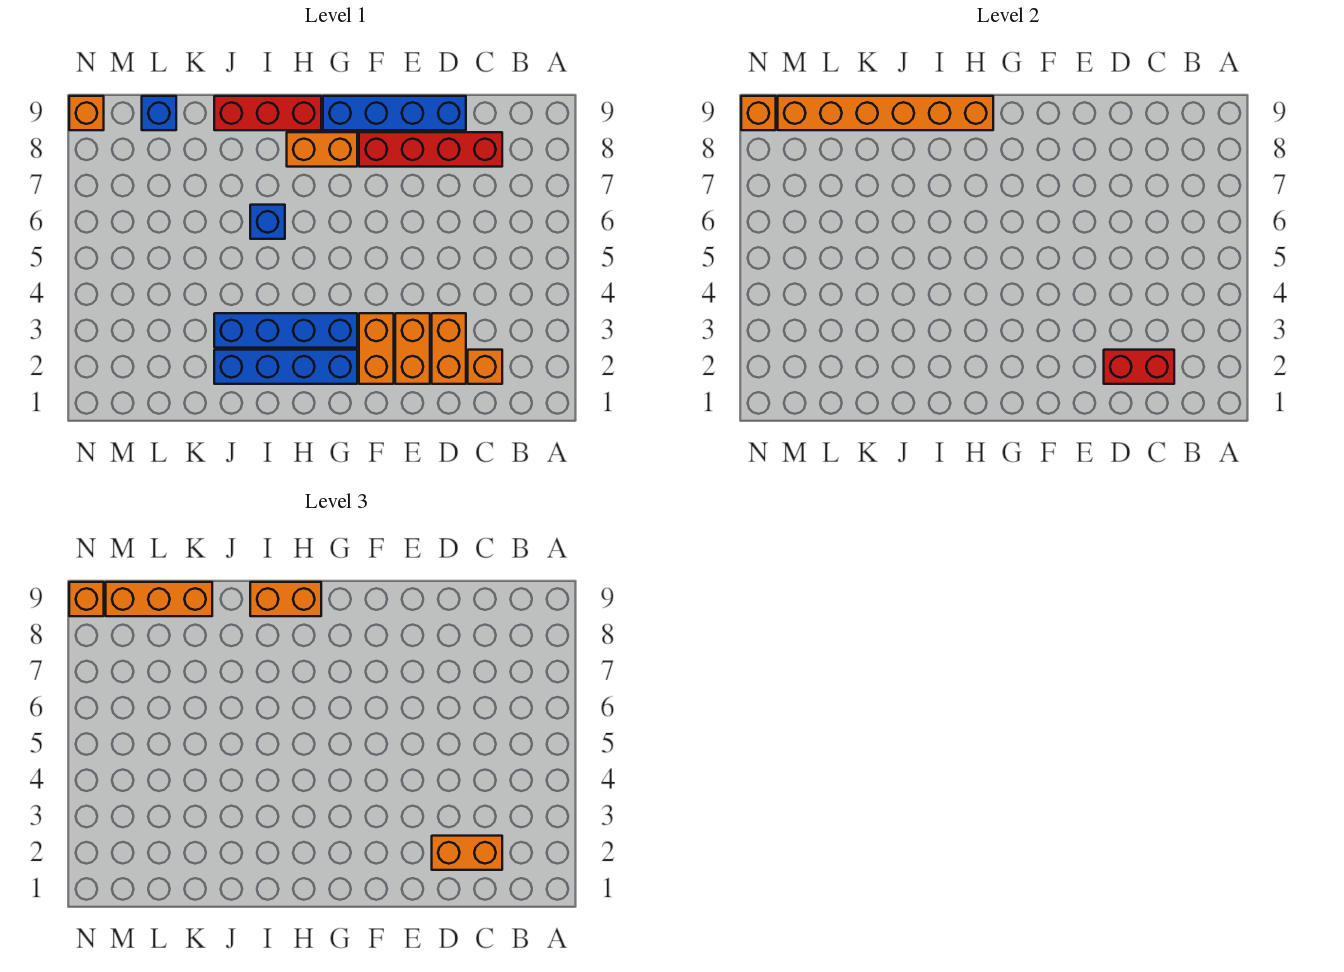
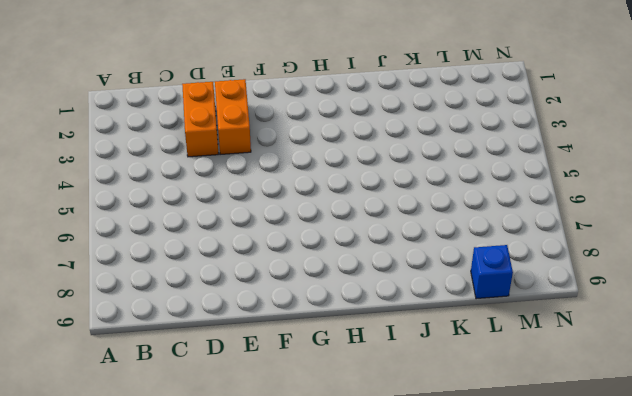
none -> orange brick C2 level 1
none -> red brick C8:F8 level 1
none -> blue brick D9:G9 level 1

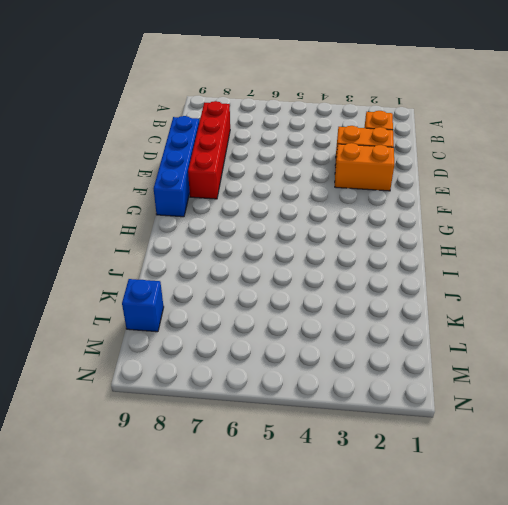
none -> orange brick F2:F3 level 1
none -> blue brick G2:J2 level 1
none -> blue brick G3:J3 level 1

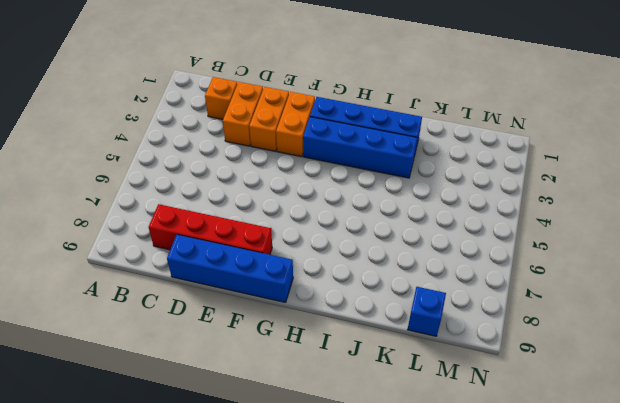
none -> orange brick G8:H8 level 1
none -> red brick H9:J9 level 1
none -> blue brick I6 level 1

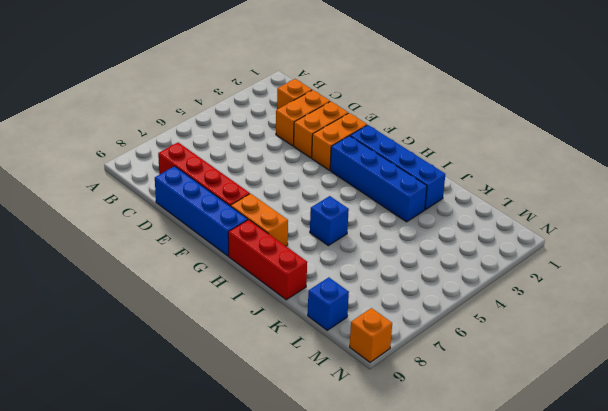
none -> red brick C2:D2 level 2
none -> orange brick H9:M9 level 2
none -> orange brick N9 level 2

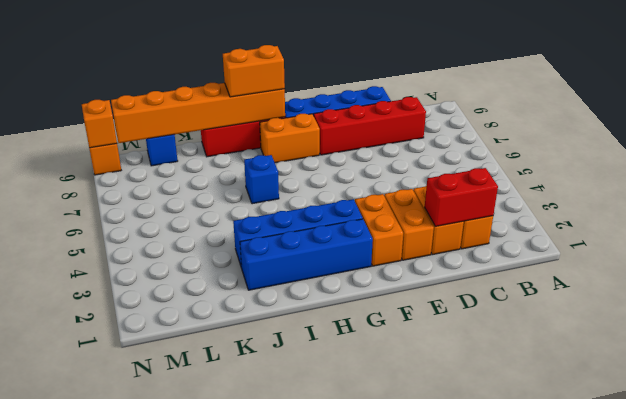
none -> orange brick C2:D2 level 3
none -> orange brick K9:M9 level 3
none -> orange brick N9 level 3

